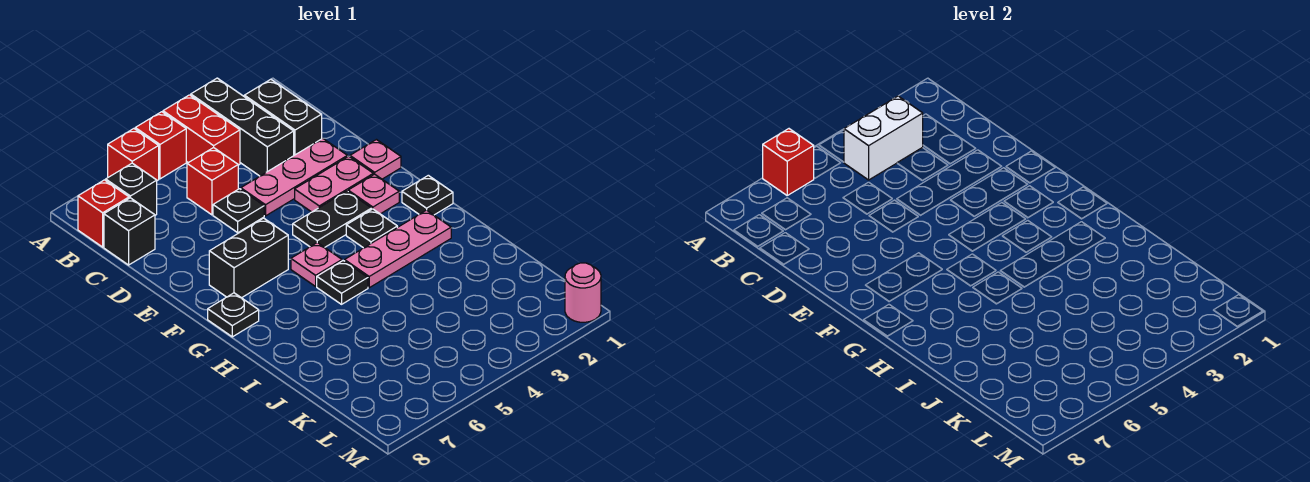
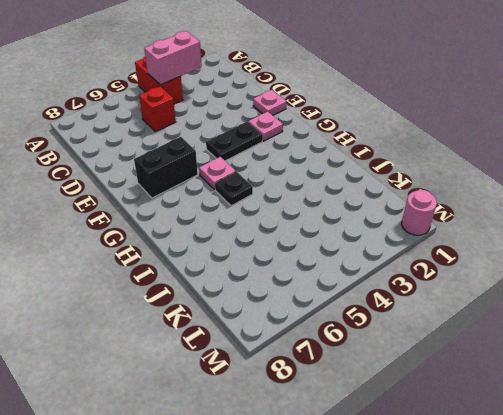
pink brick B3:B4 level 2 -> white brick B3:B4 level 2
none -> black brick A3:C3 level 1
none -> red brick A5 level 1
none -> red brick A6 level 1

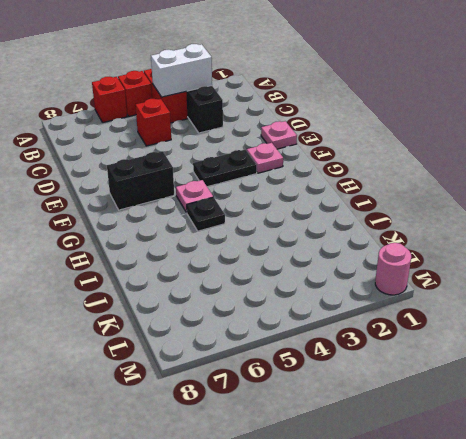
none -> black brick B2:C2 level 1
none -> black brick B7 level 1
none -> red brick B8 level 1

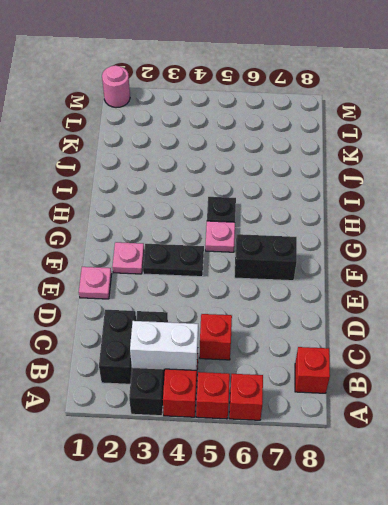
none -> black brick B7 level 1
none -> black brick C8 level 1
none -> pink plate D2:D4 level 1

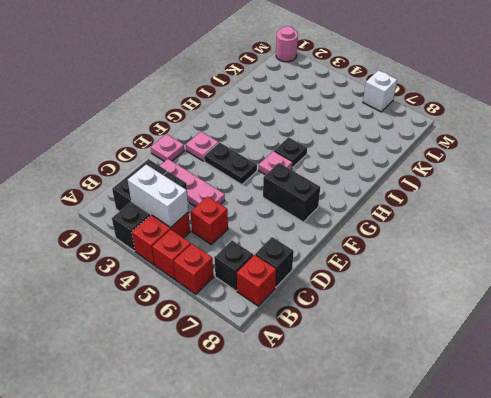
white brick M6 level 1 -> none
none -> black plate D5 level 1
none -> pink plate E2:E3 level 1
none -> black plate G1 level 1

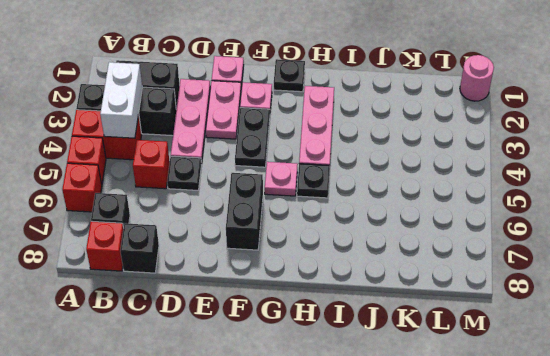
none -> black plate G3 level 1
none -> black plate G8 level 1
none -> red brick A6 level 2

